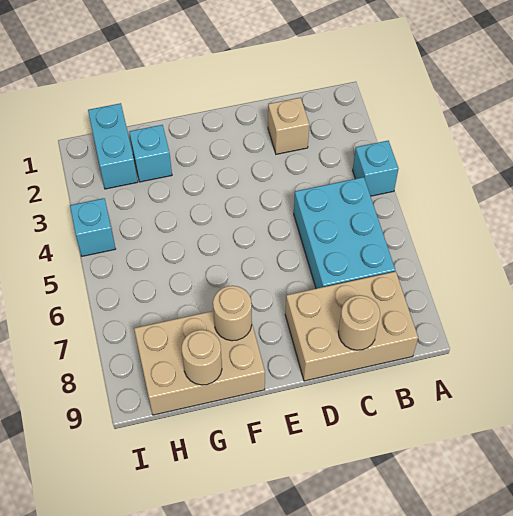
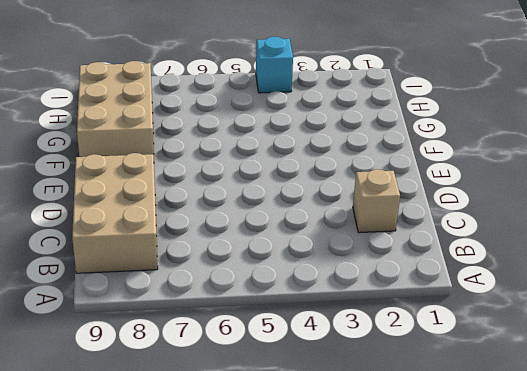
none -> cyan brick A4 level 1
none -> cyan brick B5:C7 level 1

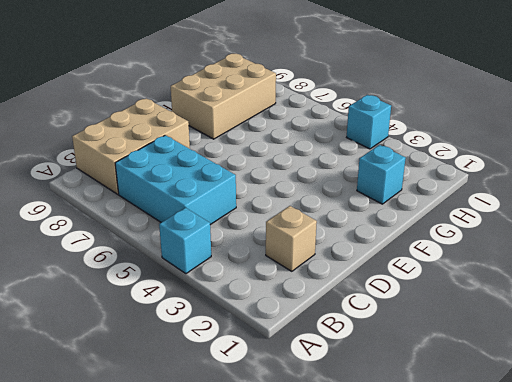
none -> cyan brick H1:H2 level 1
none -> tan round brick C9 level 2

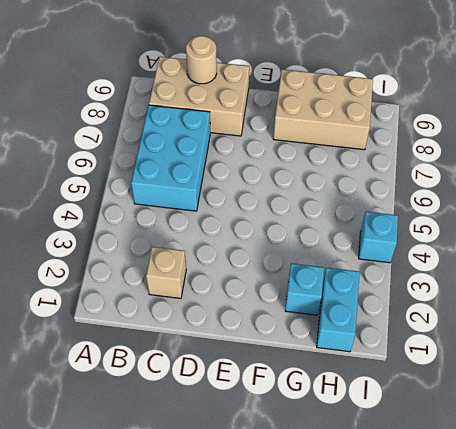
none -> cyan brick A4 level 1
none -> tan round brick F8 level 2

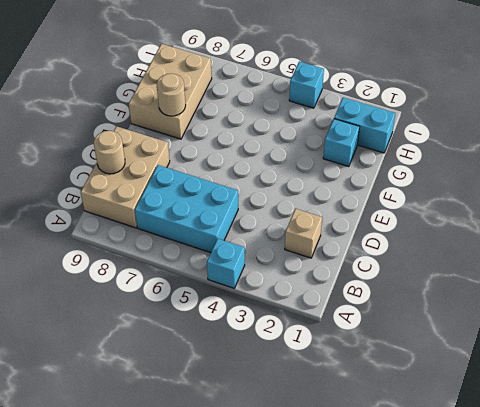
none -> tan round brick G9 level 2

